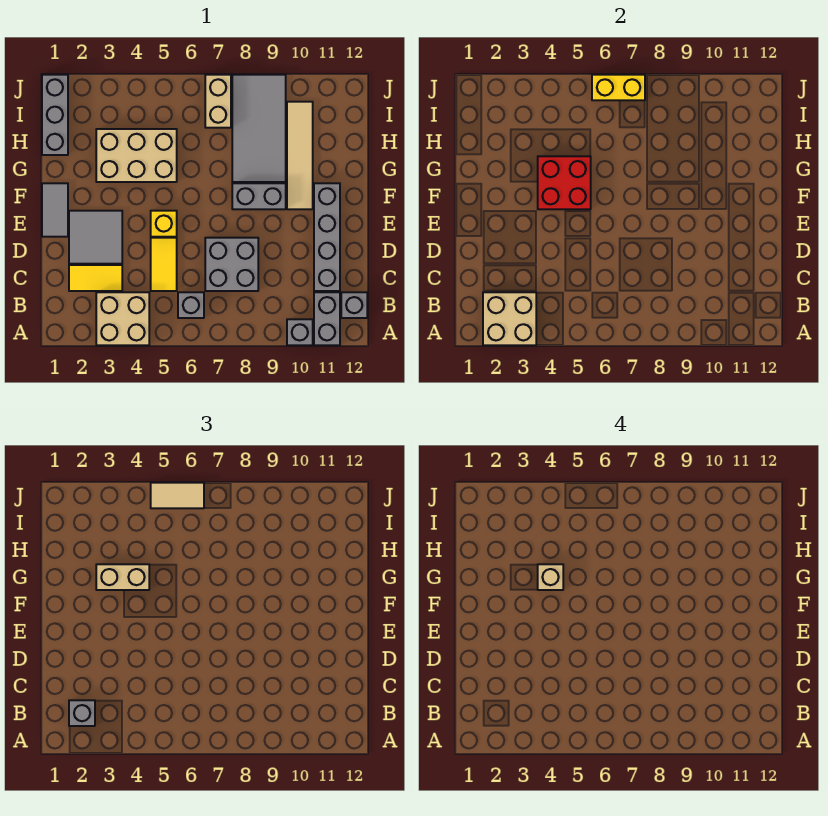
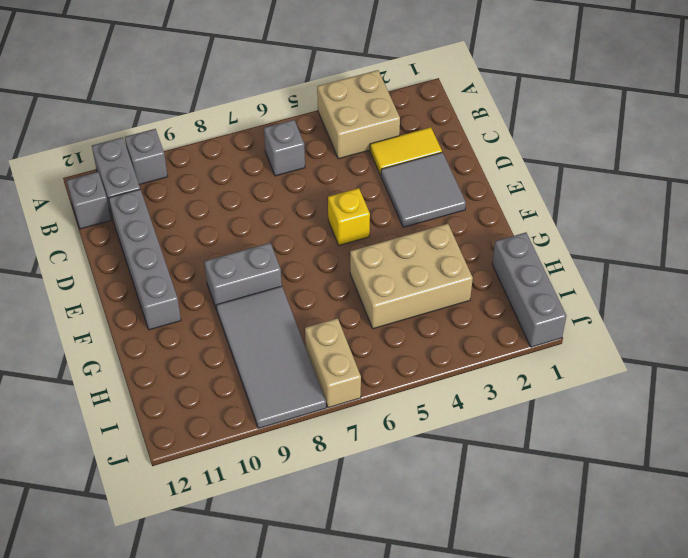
none -> yellow tile C5:D5 level 1
none -> grey brick C7:D8 level 1
none -> grey tile E1:F1 level 1

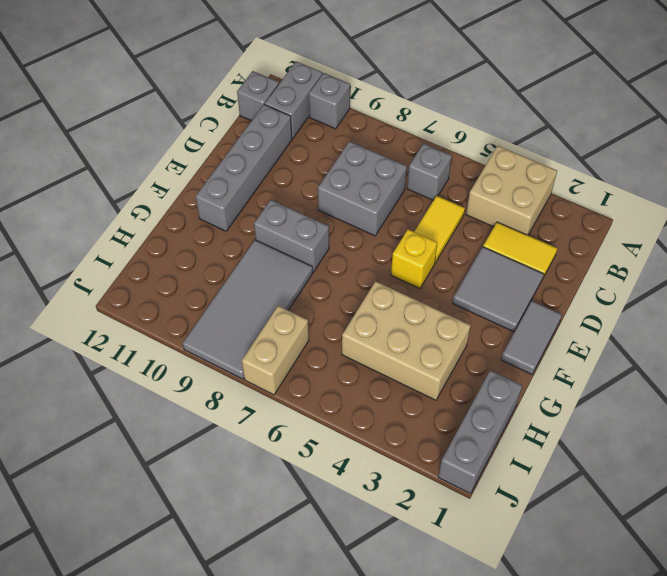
none -> tan tile F10:I10 level 1
none -> tan brick A2:B3 level 2
none -> red brick F4:G5 level 2

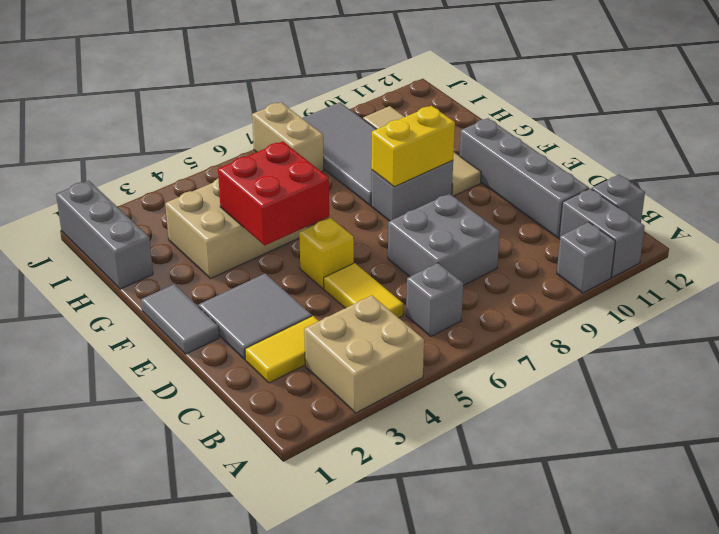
yellow brick F8:F9 level 2 -> yellow brick J6:J7 level 2
none -> tan brick A2:B3 level 2
none -> grey brick B2 level 3
none -> tan brick G3:G4 level 3

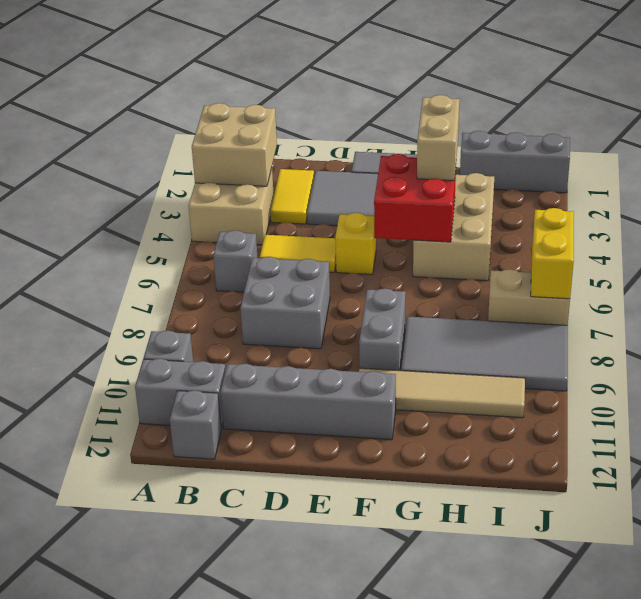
none -> grey brick B2 level 3
none -> tan tile J5:J6 level 3
none -> tan brick G4 level 4

